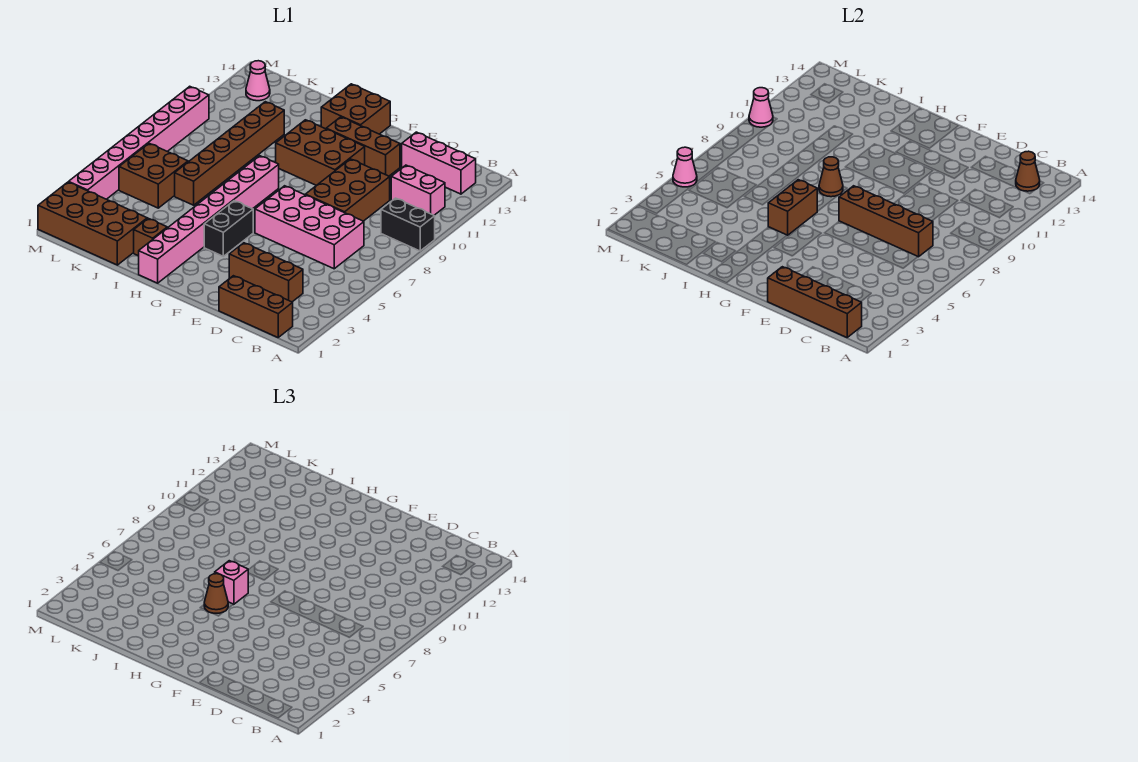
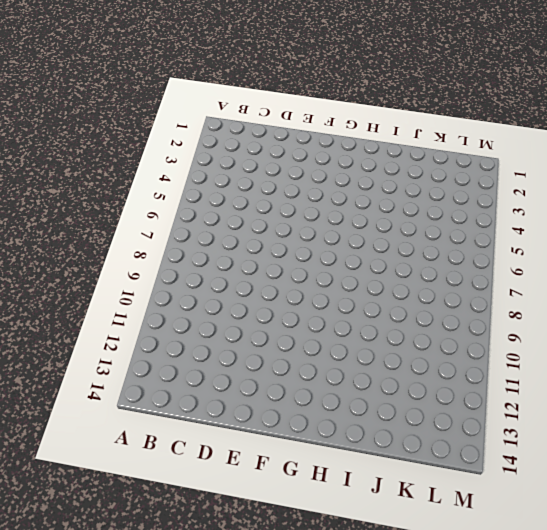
none -> black brick A9:B9 level 1
none -> brown brick B1:D1 level 1
none -> pink brick B11:C11 level 1

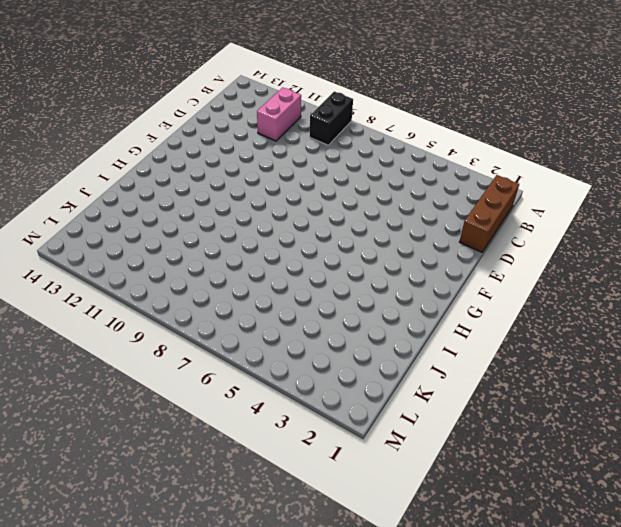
none -> pink brick B13:D13 level 1
none -> brown brick C3:E3 level 1
none -> pink brick C6:F7 level 1

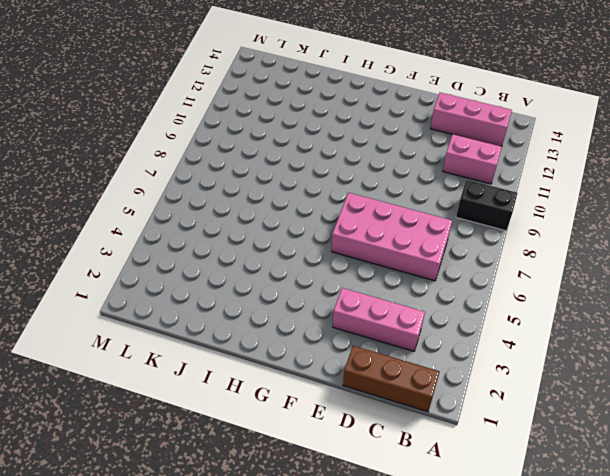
pink brick C3:E3 level 1 -> brown brick C3:E3 level 1
none -> brown brick D8:E10 level 1
none -> brown brick E12:G12 level 1
none -> brown brick F10:H11 level 1

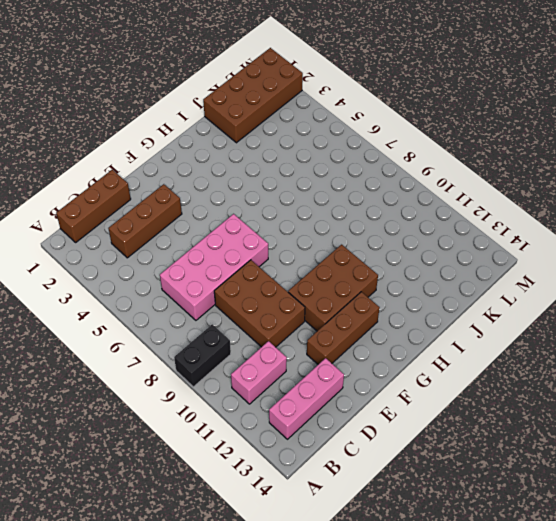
none -> black brick G4:G5 level 1
none -> brown brick G13:H14 level 1
none -> pink brick H1:H8 level 1

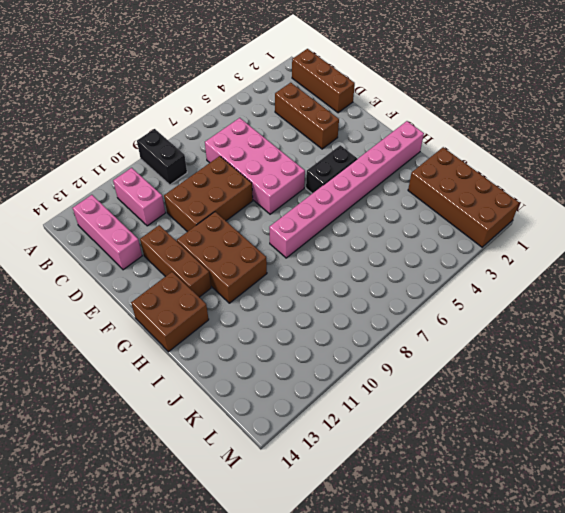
none -> brown brick I2 level 1
none -> brown brick J6:J11 level 1
none -> brown brick K5:L6 level 1

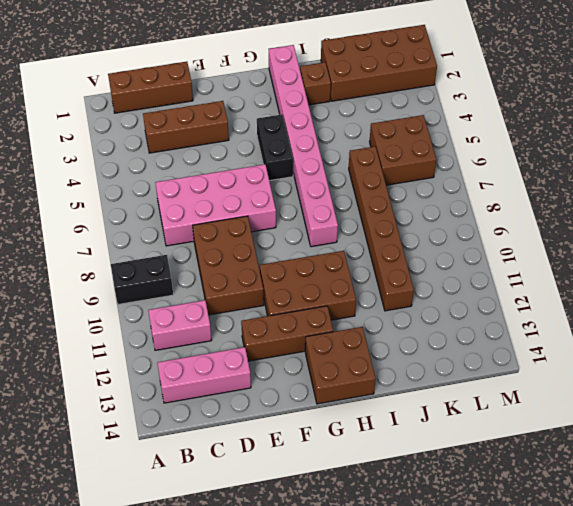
none -> pink cone L13 level 1
none -> pink brick M3:M10 level 1
none -> brown brick B1:E1 level 2

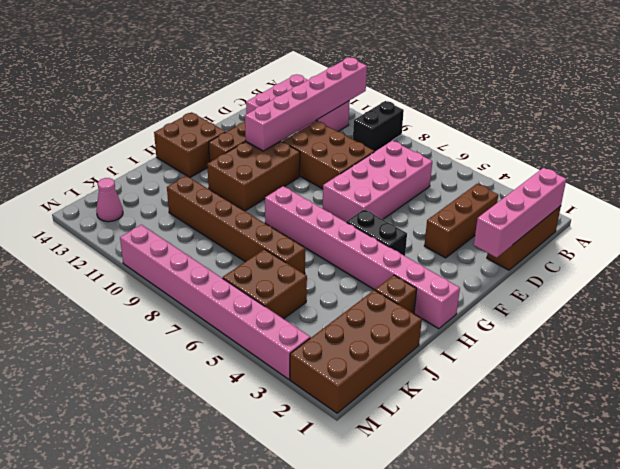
pink brick A11:F11 level 2 -> none
pink brick B1:E1 level 2 -> brown brick B1:E1 level 2
none -> brown cone B13 level 2
none -> brown brick C7:F7 level 2
none -> brown brick H5:H6 level 2

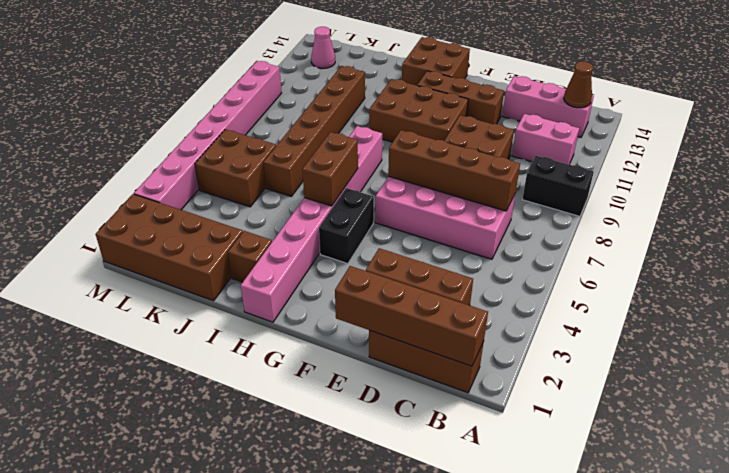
none -> brown cone H8 level 2
none -> pink cone M5 level 2
none -> pink cone M10 level 2

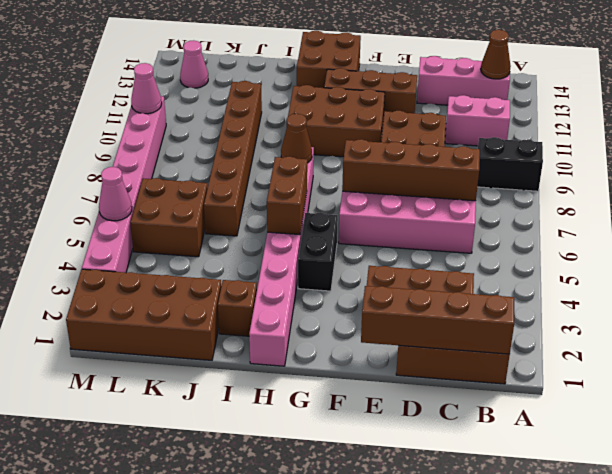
none -> brown cone H5 level 3
none -> pink brick H6 level 3

